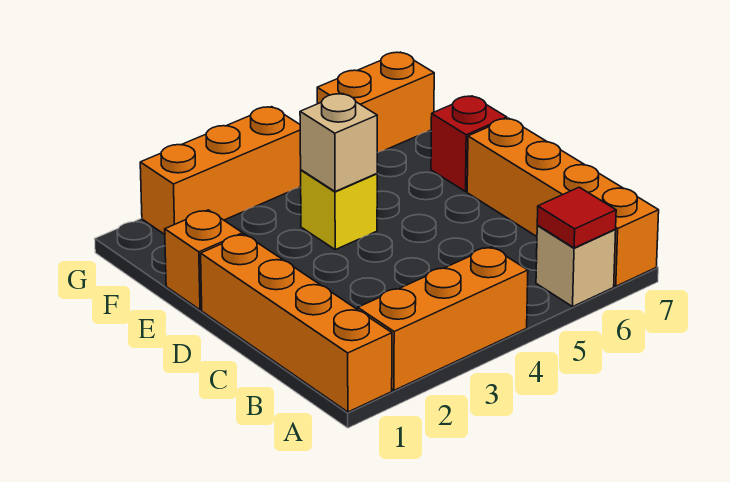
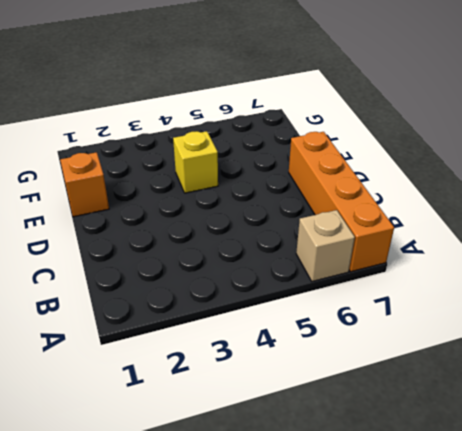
none -> orange brick A1:D1 level 1
none -> orange brick A2:A4 level 1

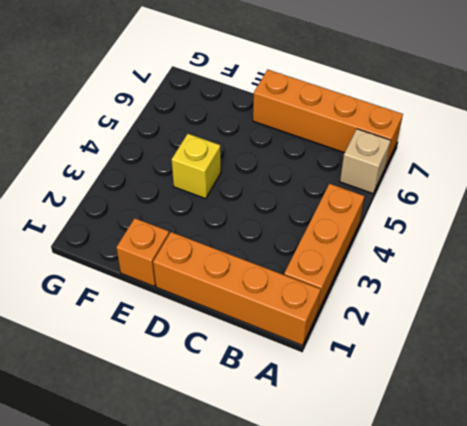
none -> red brick E7 level 1
none -> orange brick G2:G4 level 1

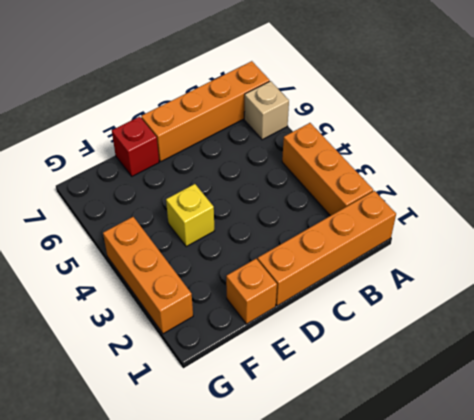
none -> orange brick G6:G7 level 1
none -> red tile A6 level 2

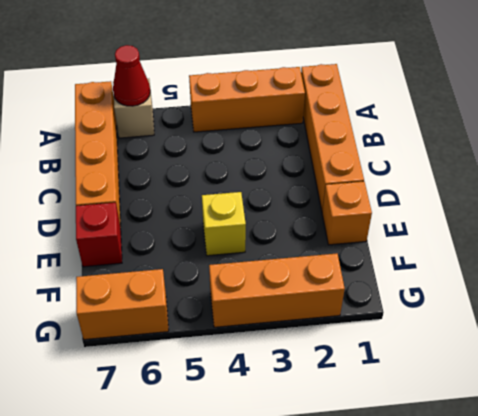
red cone A6 level 2 -> red tile A6 level 2
none -> tan brick E4 level 2

